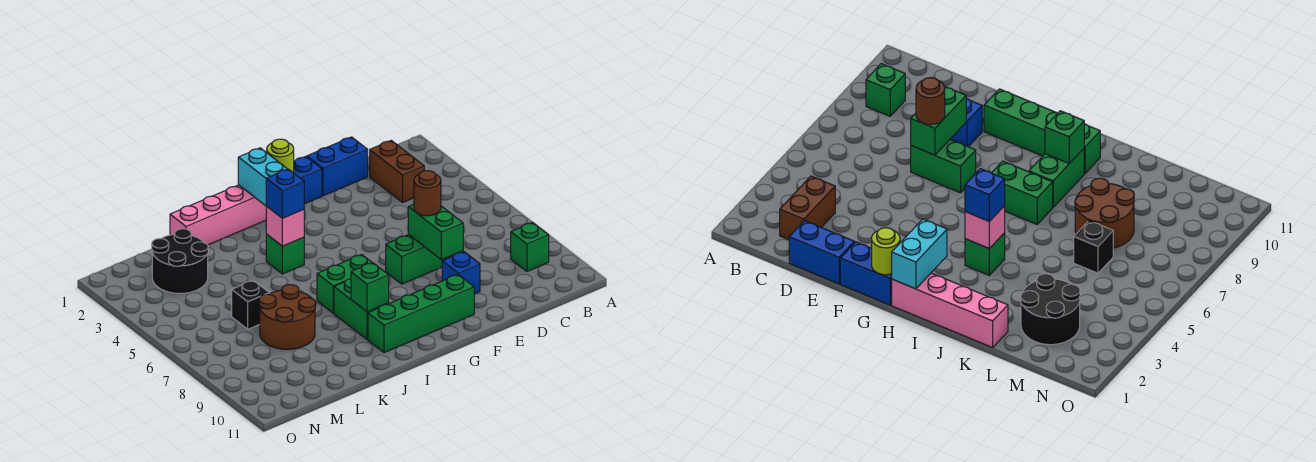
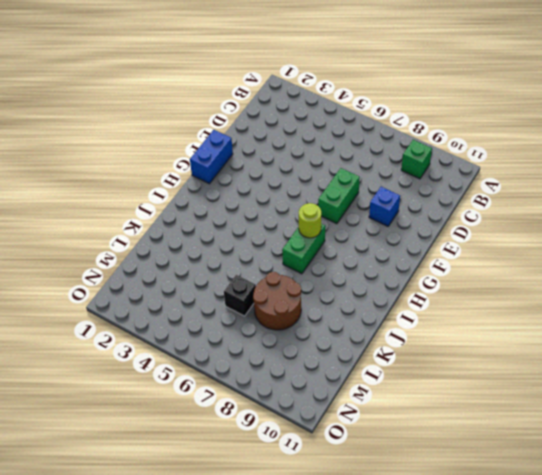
lime round brick H7 level 2 -> lime round brick G1 level 2
none -> brown brick C2:C3 level 1
none -> blue brick D1:E1 level 1
none -> green brick F10:I10 level 1

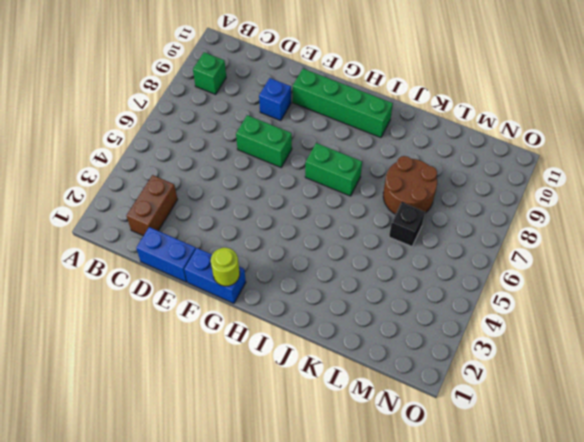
none -> pink brick H1:K1 level 1
none -> green brick I4 level 1
none -> green brick I8:I9 level 1

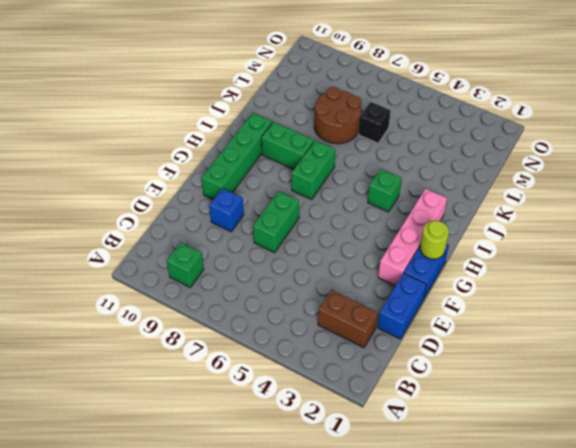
pink brick F2:I2 level 1 -> pink brick H1:K1 level 1
none -> black round brick L2:M3 level 1
none -> green brick E7:E8 level 2
none -> cyan brick H1:H2 level 2

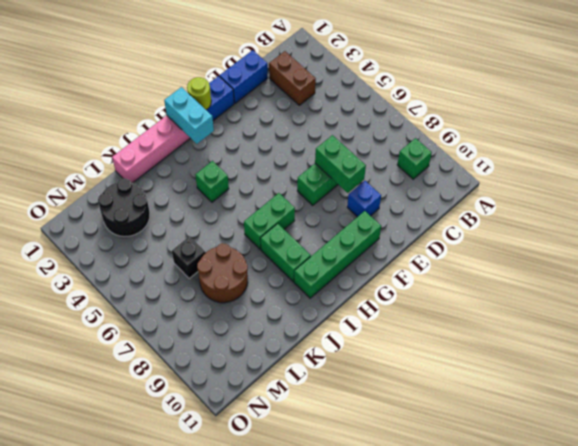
none -> pink brick I4 level 2
none -> green brick I9 level 2
none -> brown round brick E7 level 3

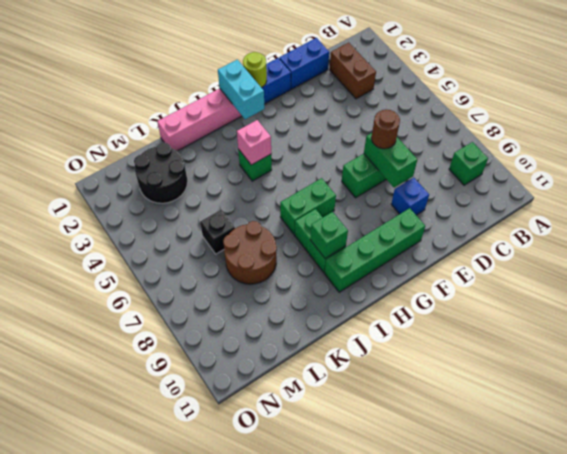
none -> blue brick I4 level 3

